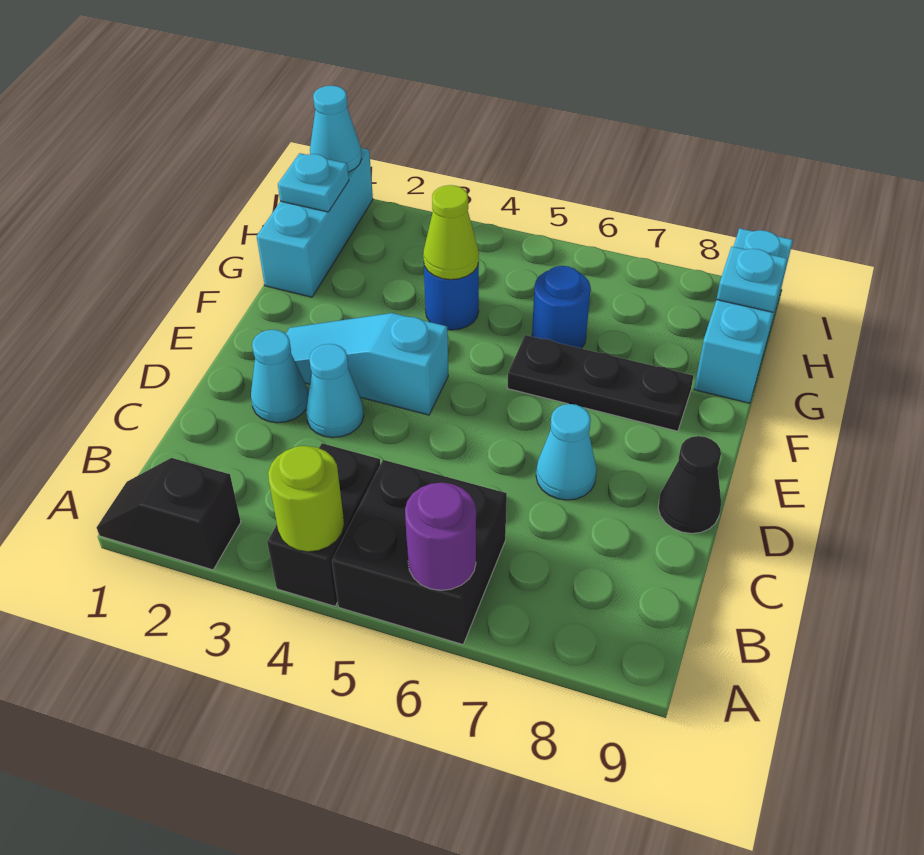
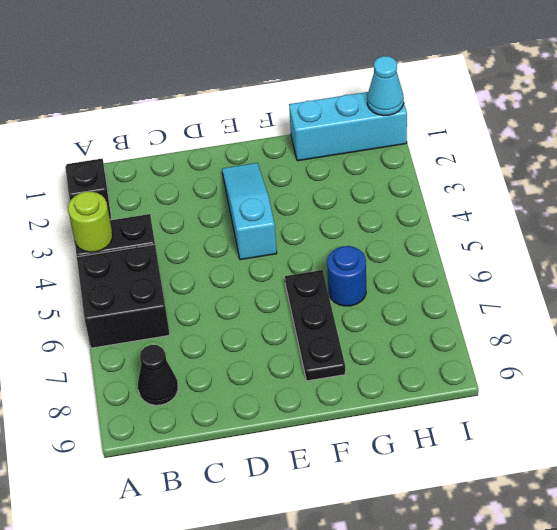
black cone B8 level 1 -> black cone D9 level 1
none -> cyan cone D2 level 1
none -> cyan cone D3 level 1
none -> cyan cone D7 level 1

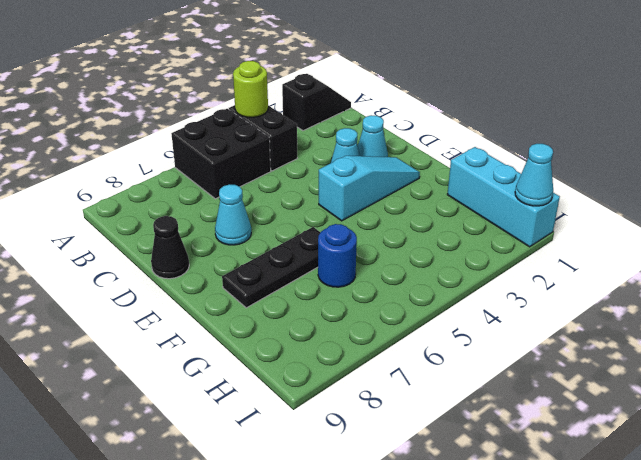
none -> blue round brick G4 level 1
none -> cyan brick G9:I9 level 1
none -> purple round brick A6 level 2

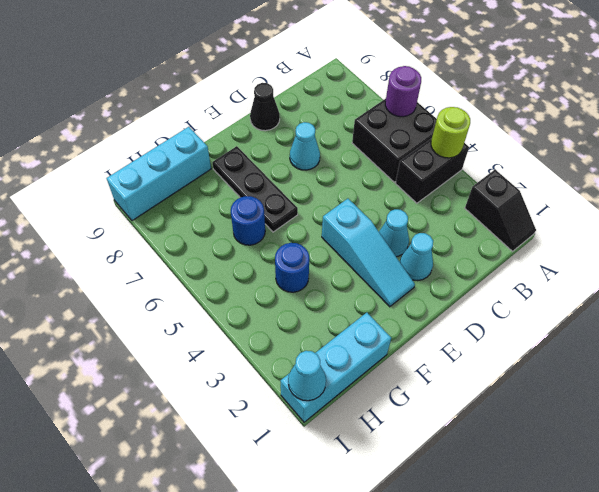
none -> lime cone G4 level 2
none -> cyan plate H1 level 2
none -> cyan plate H9 level 2

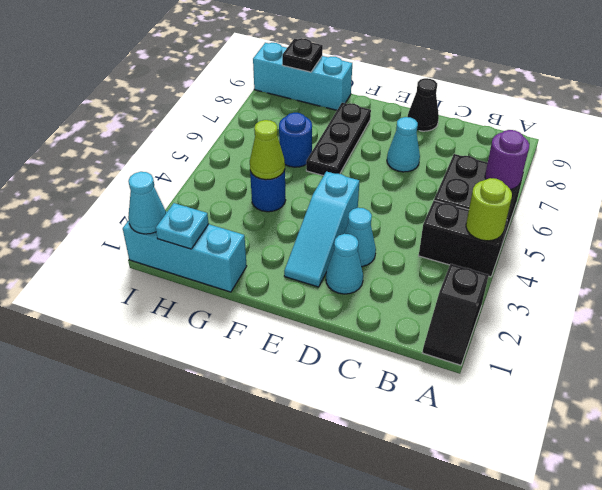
black plate H9 level 2 -> cyan plate H9 level 2

